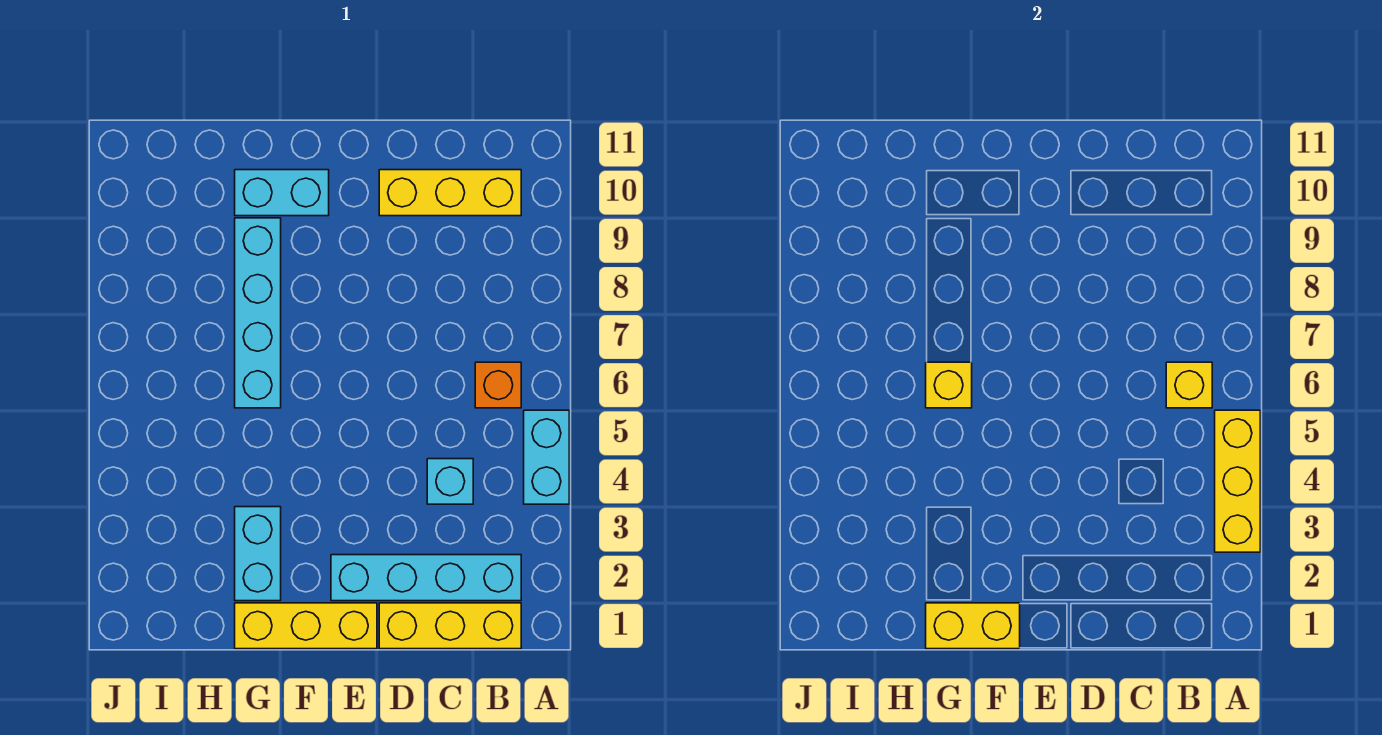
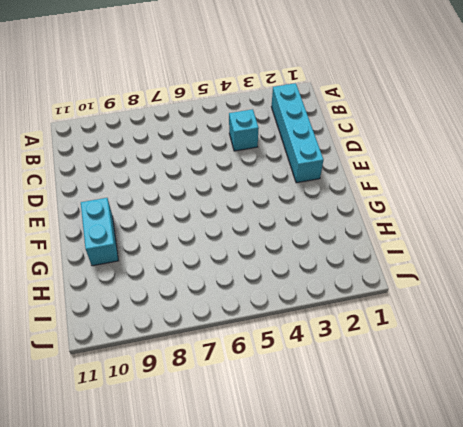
none -> cyan brick A4:A5 level 1
none -> yellow brick B1:D1 level 1
none -> orange brick B6 level 1

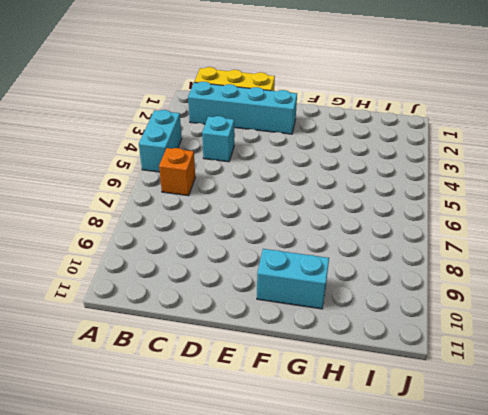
none -> yellow brick B10:D10 level 1
none -> yellow brick E1:G1 level 1
none -> cyan brick G2:G3 level 1

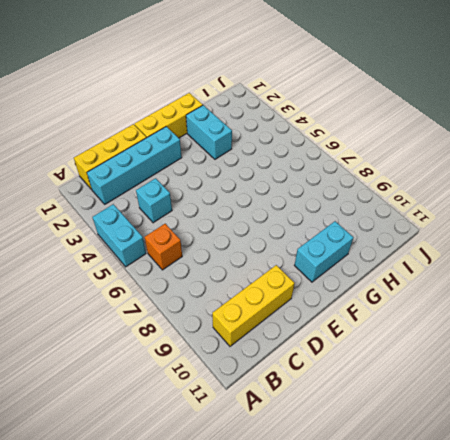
none -> cyan brick G6:G9 level 1
none -> yellow brick A3:A5 level 2
none -> yellow brick B6 level 2

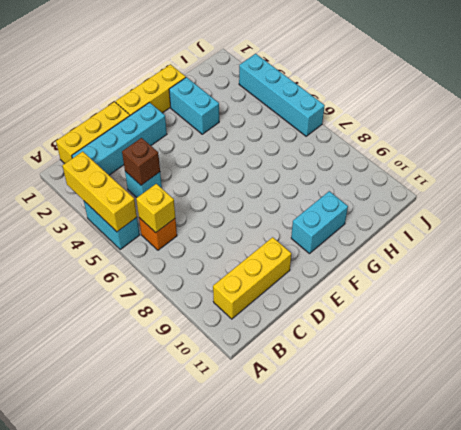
brown brick C4 level 2 -> none
cyan brick J3:J6 level 1 -> cyan brick G6:G9 level 1
none -> yellow brick F1:G1 level 2
none -> yellow brick G6 level 2

